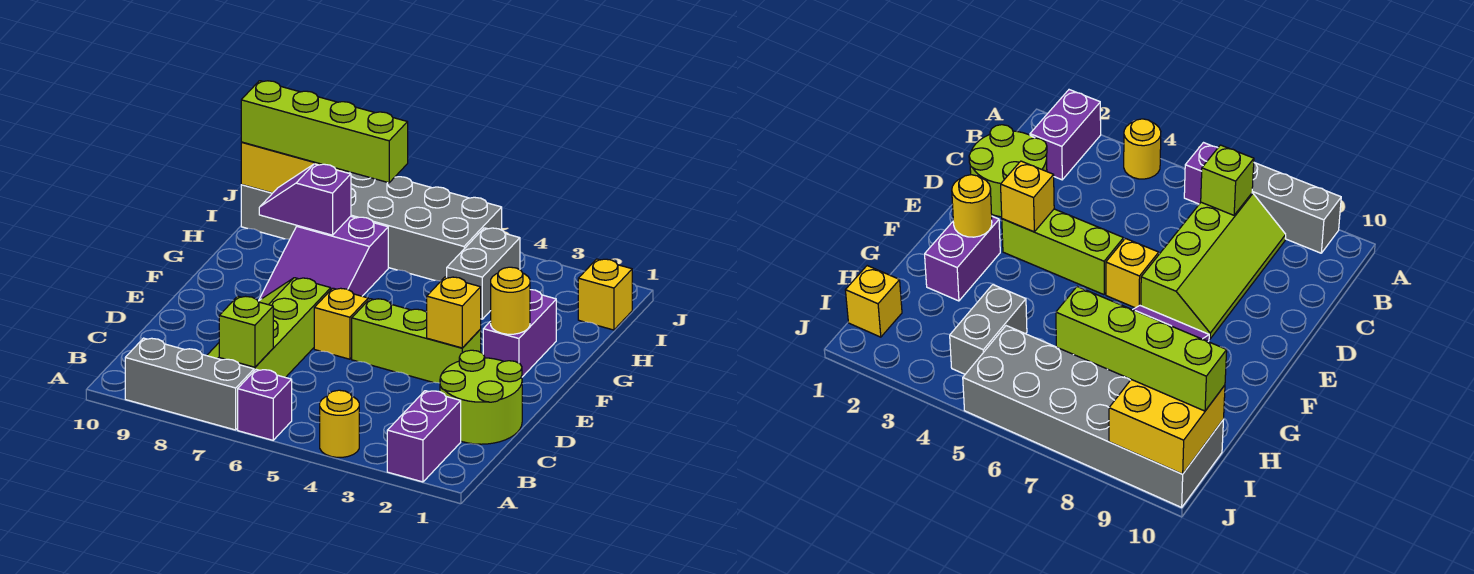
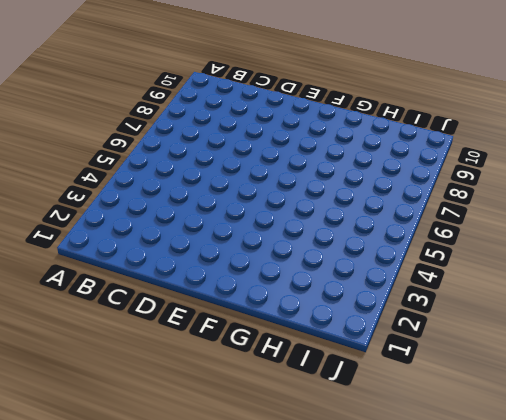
none -> purple brick A2:B2 level 1
none -> yellow round brick A4 level 1
none -> purple brick A6 level 1

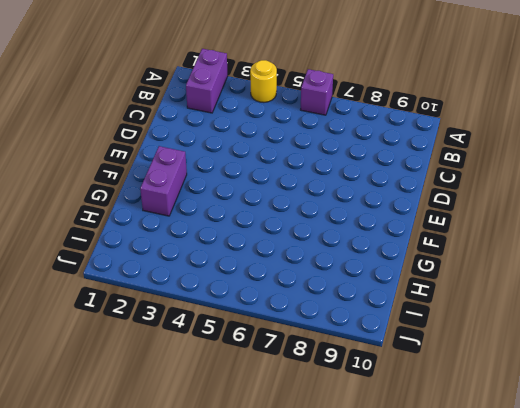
none -> grey brick A7:A9 level 1
none -> lime slope B7:E8 level 1 top 7
none -> lime round brick C1:D2 level 1

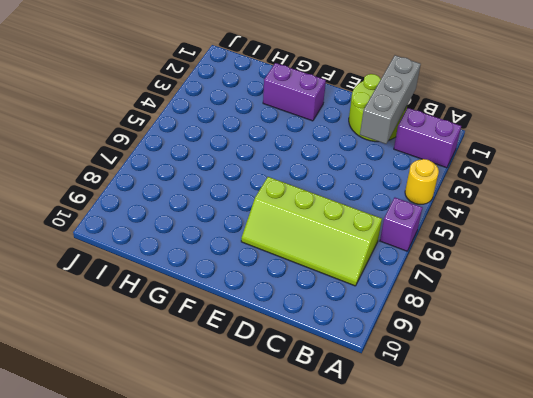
grey brick C1:C3 level 2 -> grey brick A7:A9 level 1
none -> lime brick E3:E5 level 1
none -> yellow brick E6 level 1
none -> purple slope F7:H8 level 1 top H

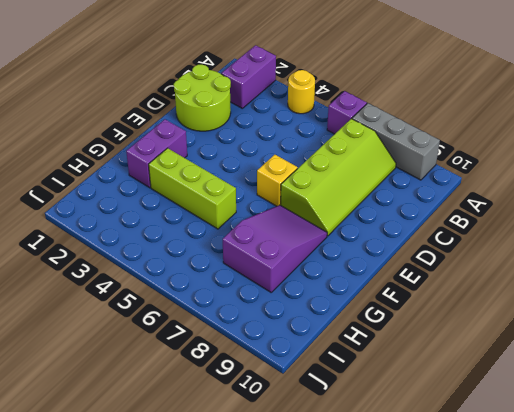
lime brick G3:G5 level 1 -> lime brick E3:E5 level 1
none -> grey brick H4:I4 level 1
none -> yellow brick I1 level 1
none -> grey brick I5:J10 level 1

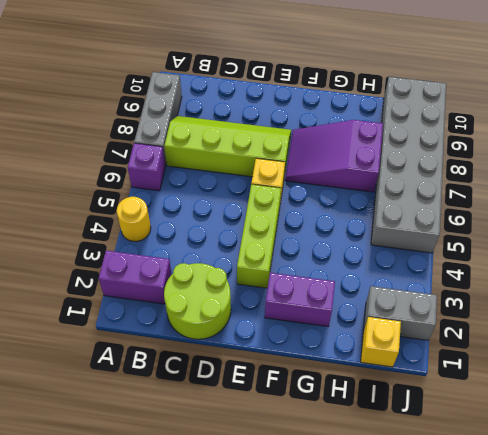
grey brick I2:J2 level 1 -> grey brick H4:I4 level 1
none -> lime brick B7 level 2
none -> yellow brick E3 level 2
none -> yellow round brick F2 level 2

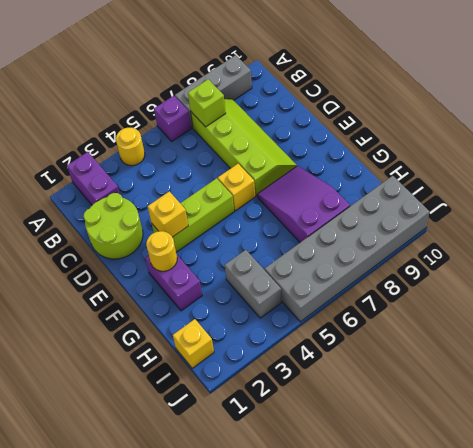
none -> purple slope H8:H9 level 2 top 8
none -> yellow brick I9:J10 level 2
none -> lime brick I7:I10 level 3

